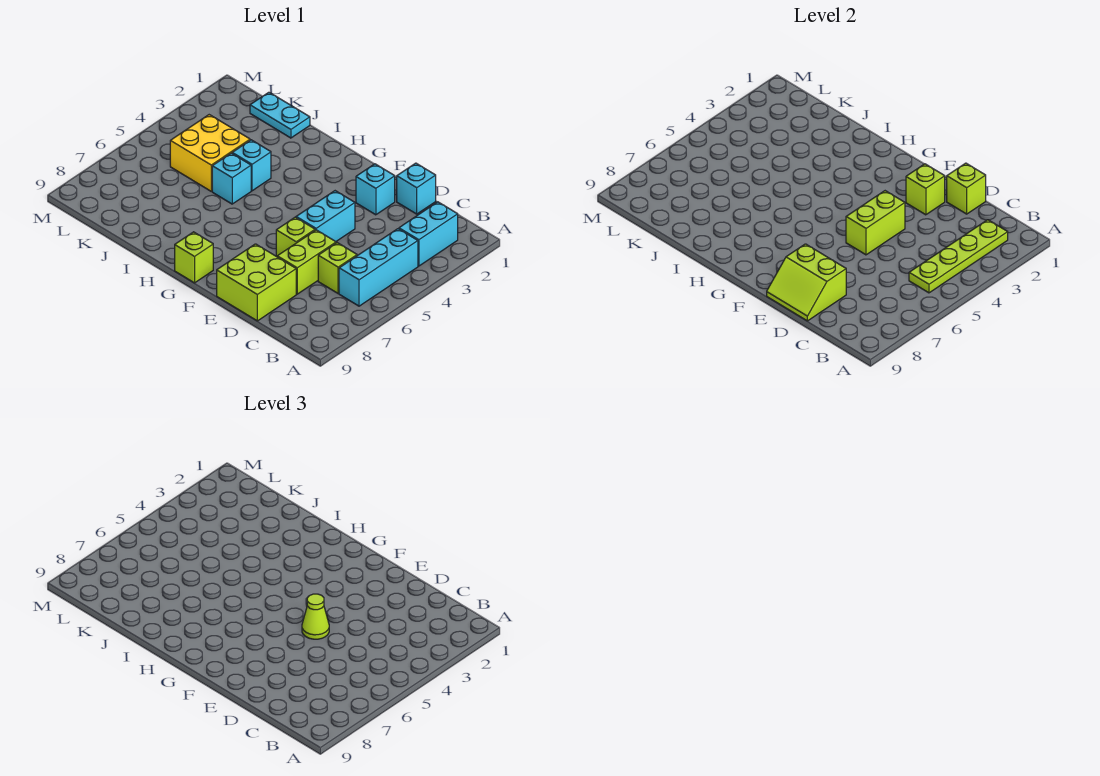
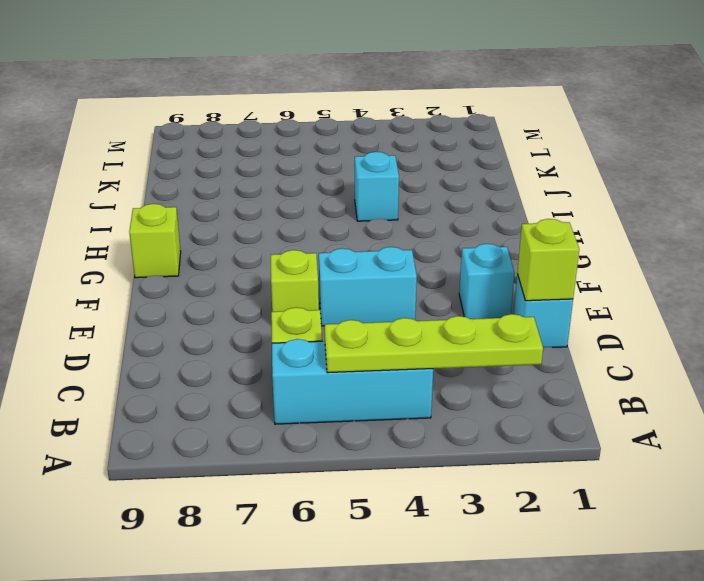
none -> cyan brick B2:B3 level 1
none -> lime brick D6:D7 level 1
none -> lime brick D8:E9 level 1

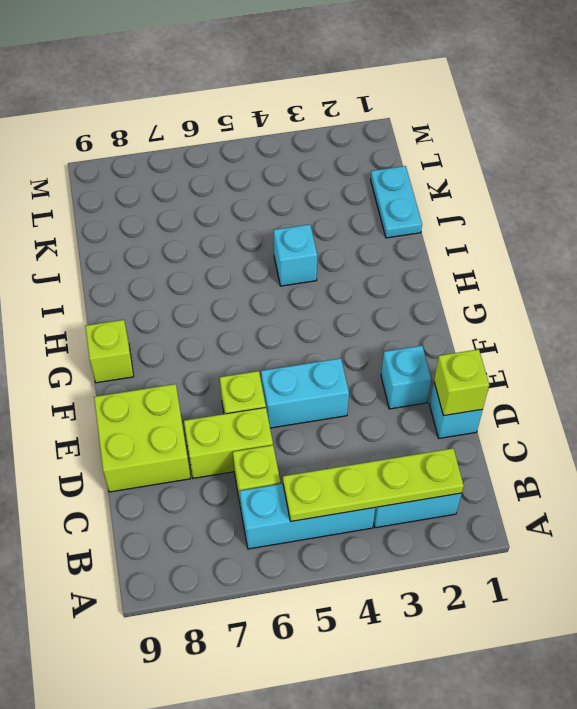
none -> cyan brick I5 level 1
none -> yellow brick J4:K5 level 1
none -> lime slope D8:E9 level 2 top 8

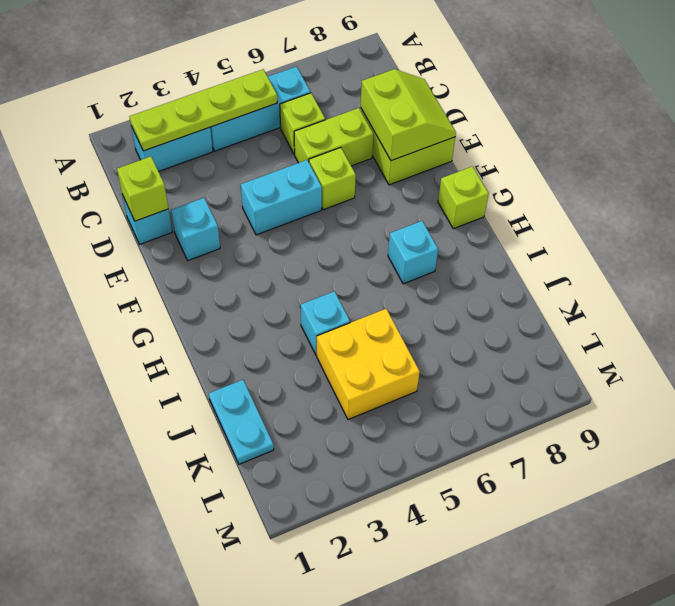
cyan brick H7 level 1 -> cyan brick I5 level 1
none -> lime brick E2 level 2
none -> lime brick E4:E5 level 2
none -> lime cone E5 level 3

